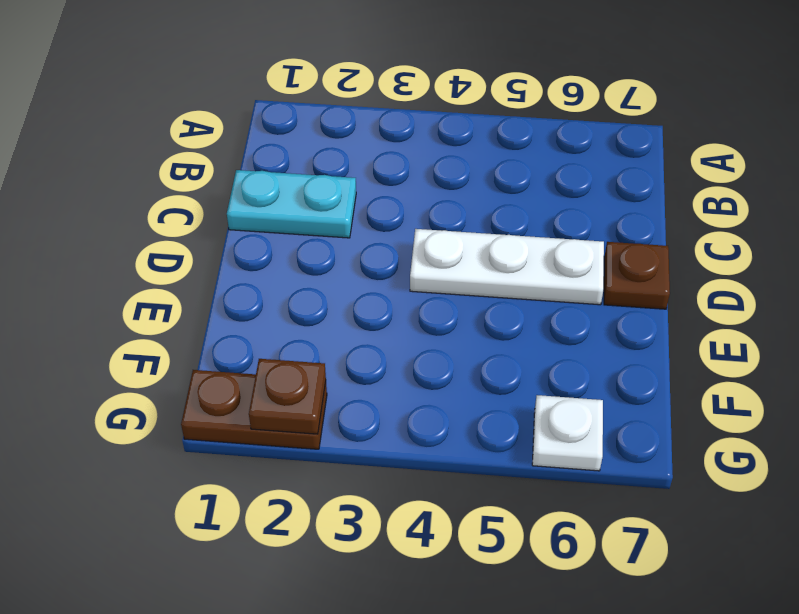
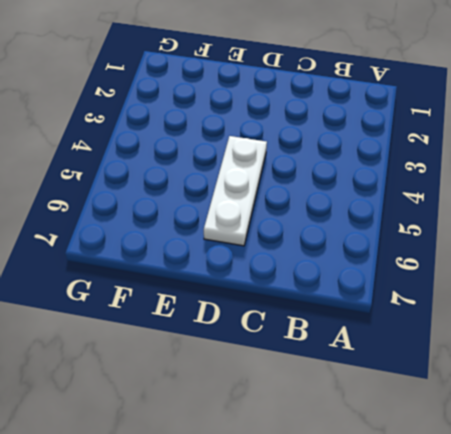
none -> cyan plate C1:C2 level 1
none -> brown plate D7 level 1

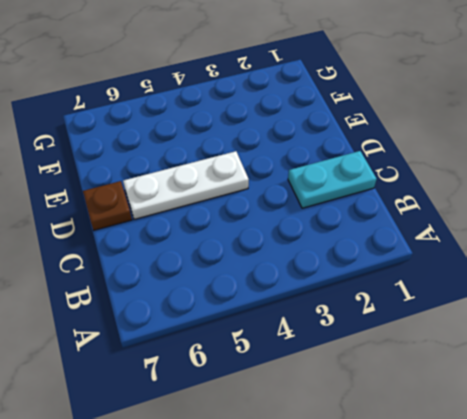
none -> brown plate G1:G2 level 1
none -> white plate G6 level 1

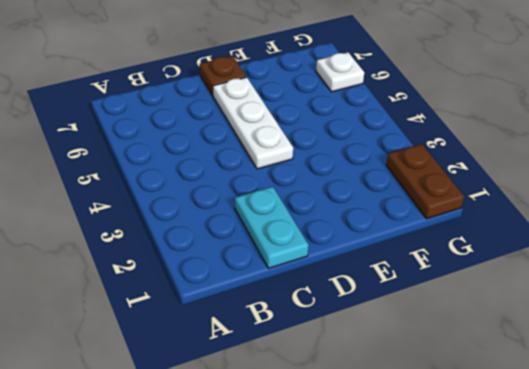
none -> brown plate G2 level 2

